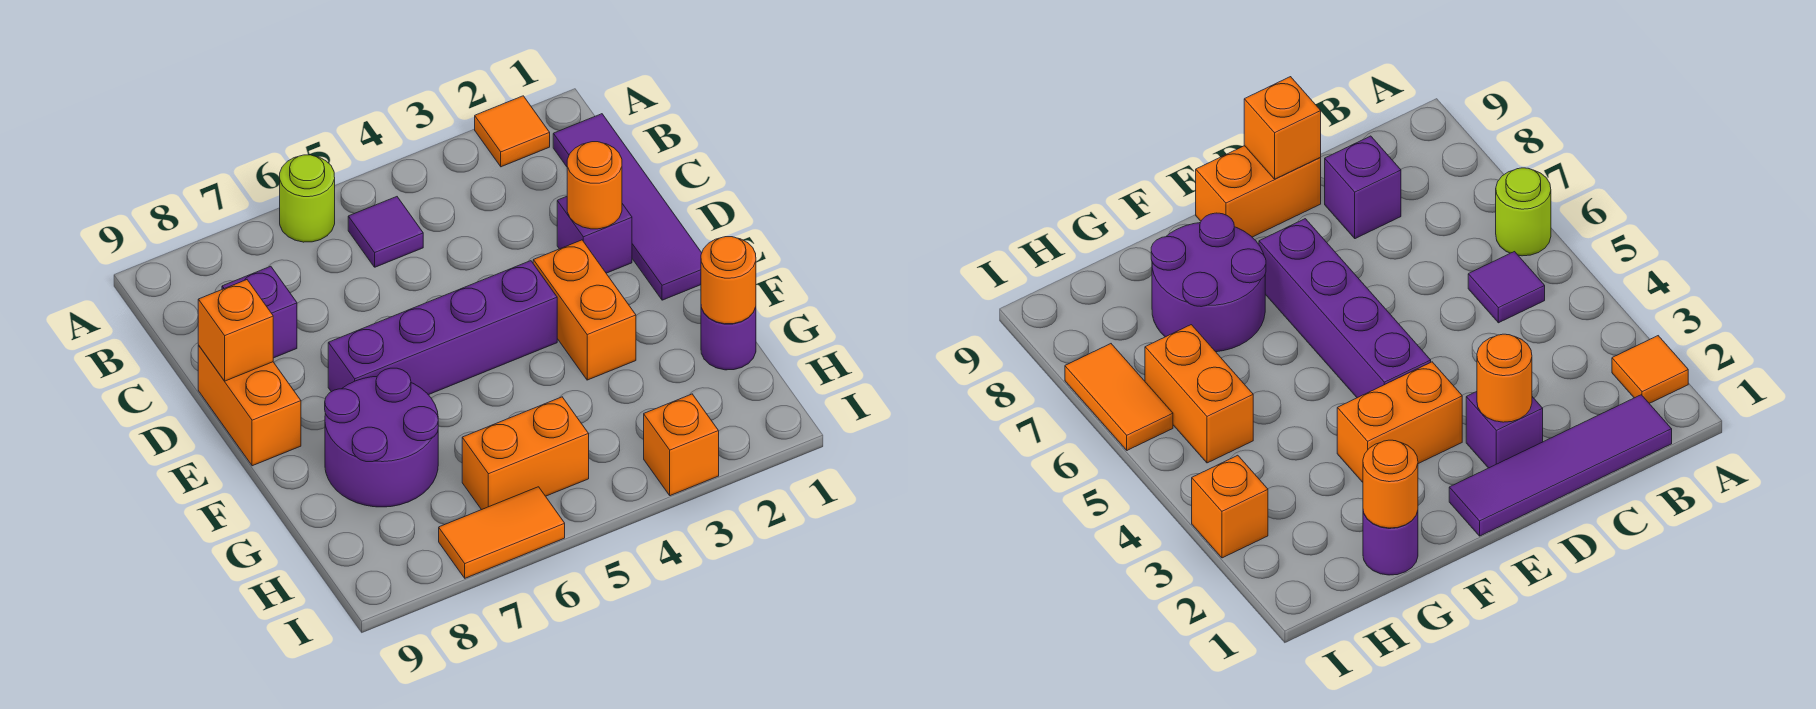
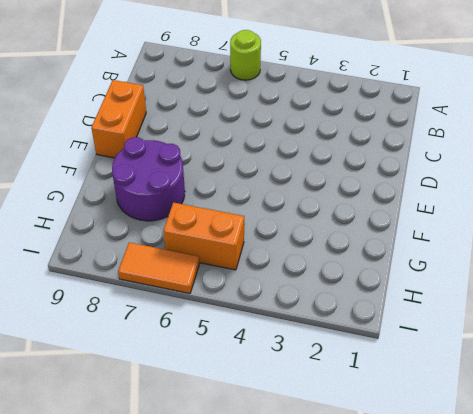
none -> orange tile A2 level 1
none -> purple tile B1:E1 level 1
none -> purple tile B5 level 1

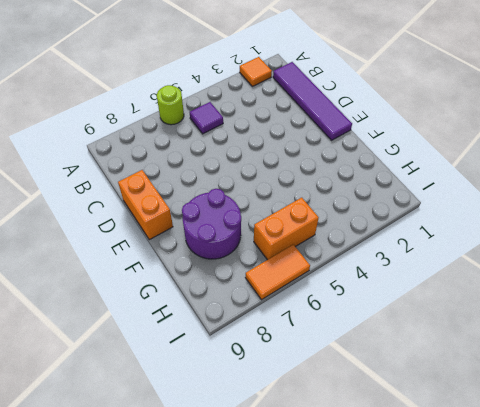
none -> purple brick C8 level 1
none -> purple brick D2 level 1
none -> orange brick E3:F3 level 1

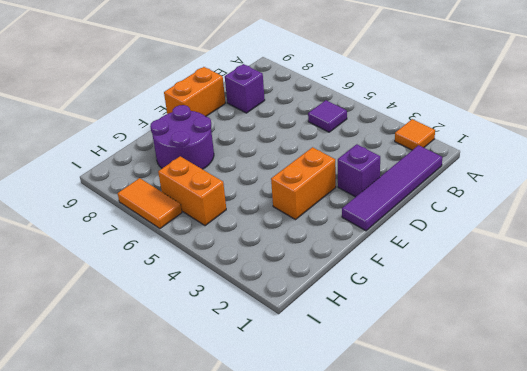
none -> lime round brick A6 level 1
none -> purple brick E4:E7 level 1
none -> purple round brick G1 level 1

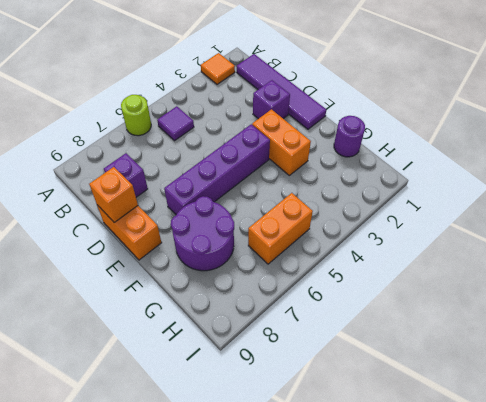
none -> orange brick I3 level 1
none -> orange tile I6:I7 level 1
none -> orange round brick D2 level 2

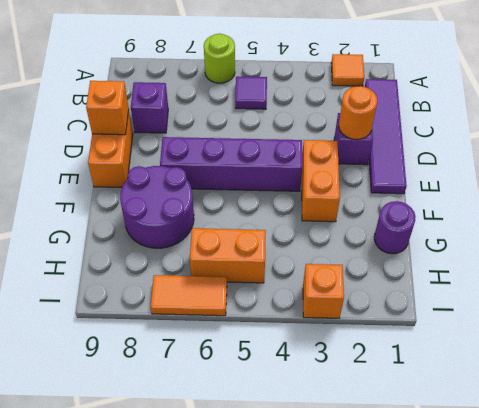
none -> orange round brick G1 level 2

